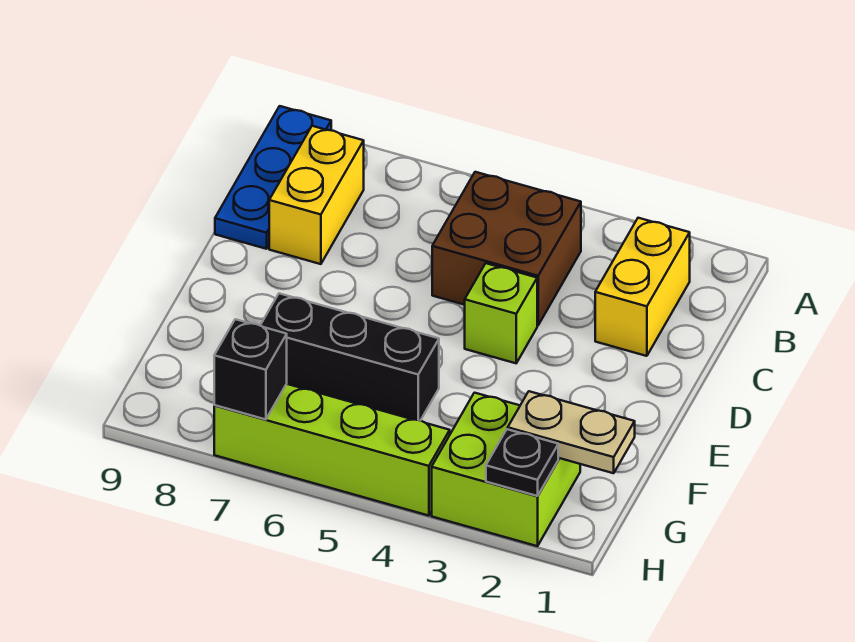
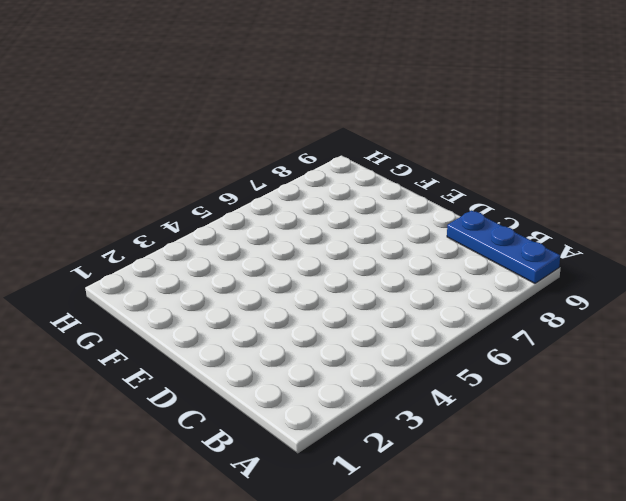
none -> yellow brick B2:C2 level 1
none -> brown brick B4:C5 level 1

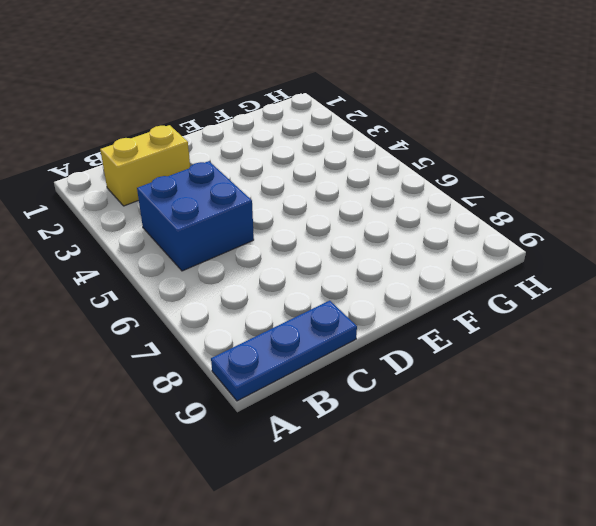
blue brick B4:C5 level 1 -> brown brick B4:C5 level 1
none -> yellow brick B8:C8 level 1
none -> lime brick D4 level 1

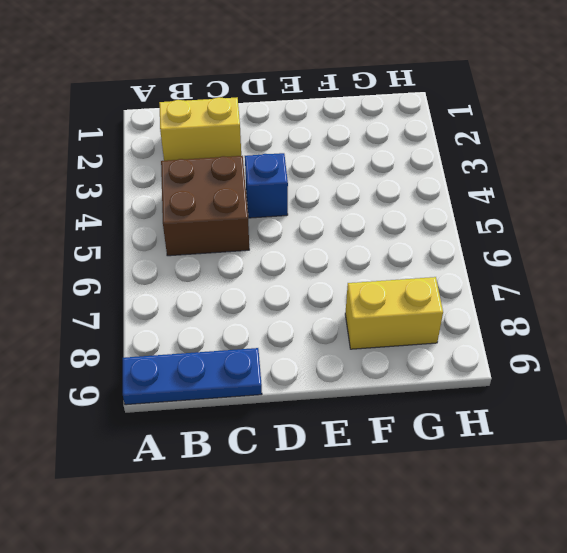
blue brick D4 level 1 -> lime brick D4 level 1
yellow brick F8:G8 level 1 -> yellow brick B8:C8 level 1
none -> black brick F5:F7 level 1
none -> lime brick G2:H3 level 1

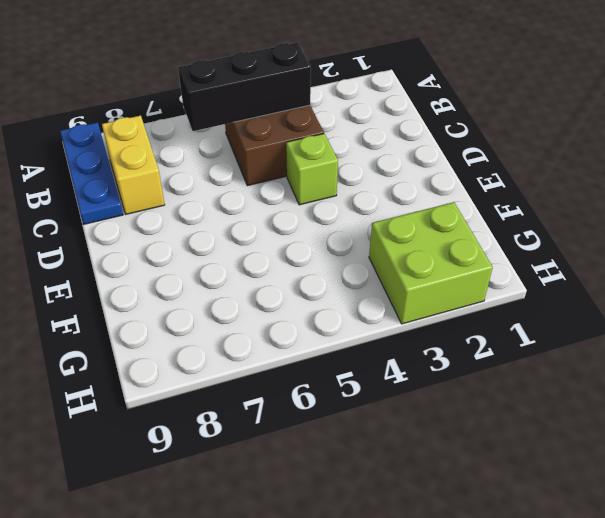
black brick B4:B6 level 2 -> black brick F5:F7 level 1
none -> yellow brick B2:C2 level 1
none -> lime brick H4:H7 level 1

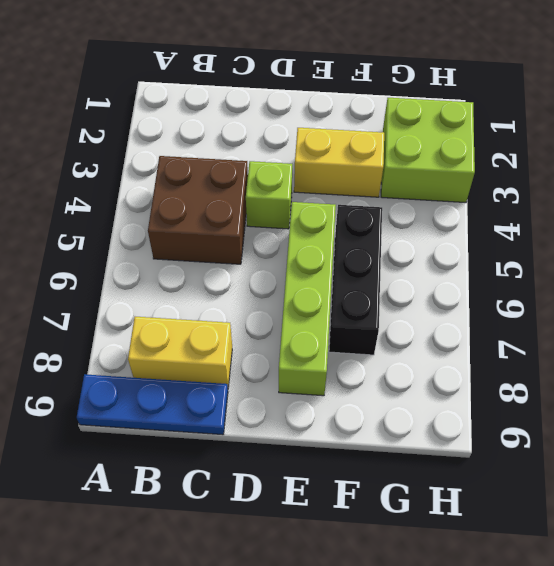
yellow brick E3:F3 level 1 -> yellow brick B2:C2 level 1
lime brick E5:E8 level 1 -> lime brick H4:H7 level 1
none -> tan plate G1:G2 level 2
none -> black plate H2 level 2

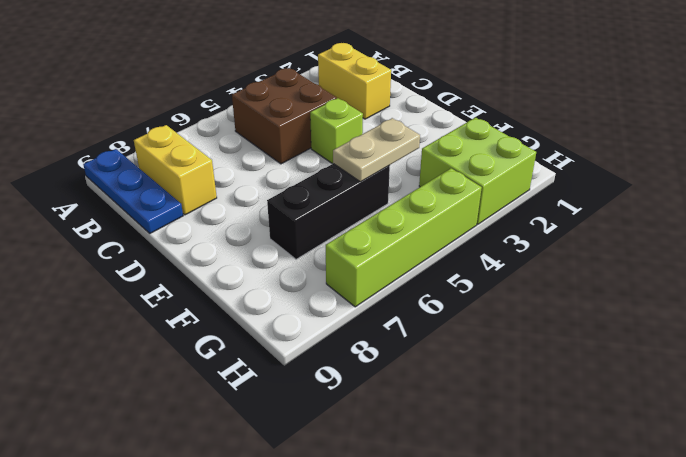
tan plate F4:F5 level 2 -> tan plate G1:G2 level 2
none -> black plate H2 level 2
none -> black brick H7 level 2

